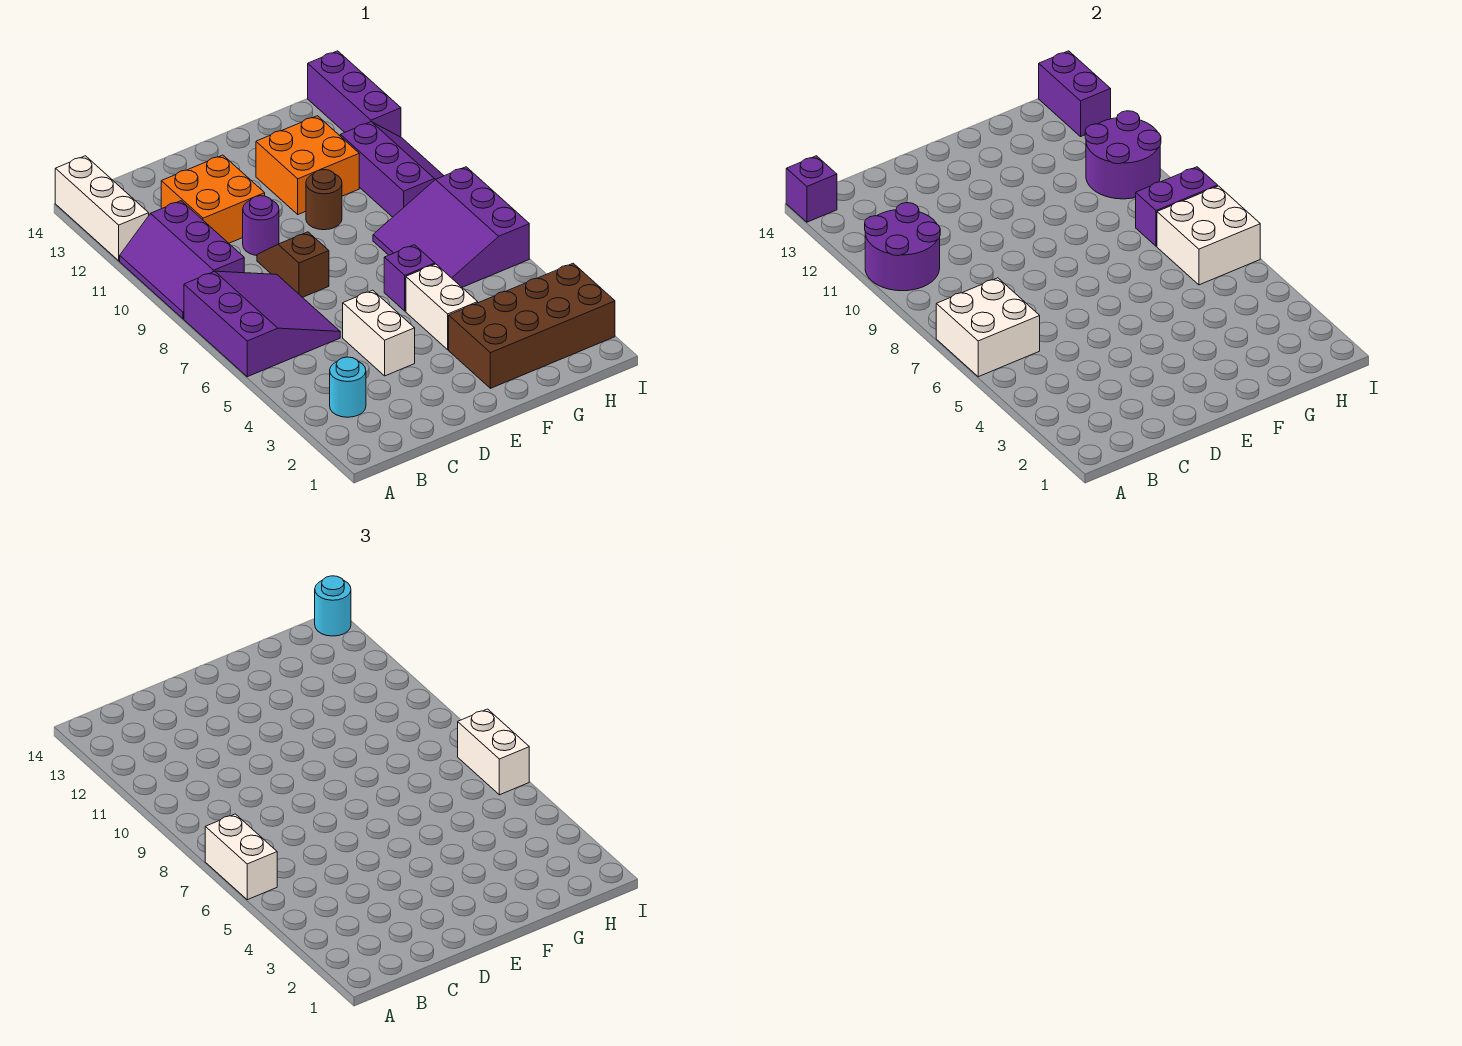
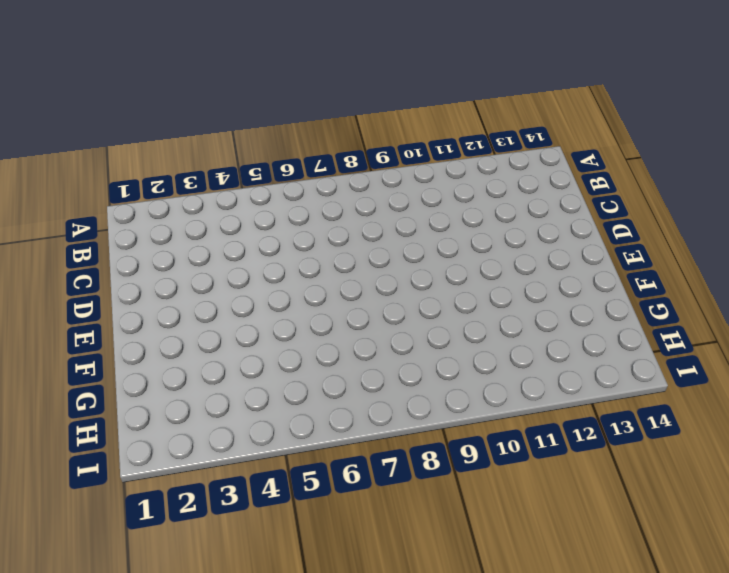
none -> purple slope A6:C8 level 1 top A
none -> purple slope A9:B11 level 1 top B
none -> white brick A12:A14 level 1

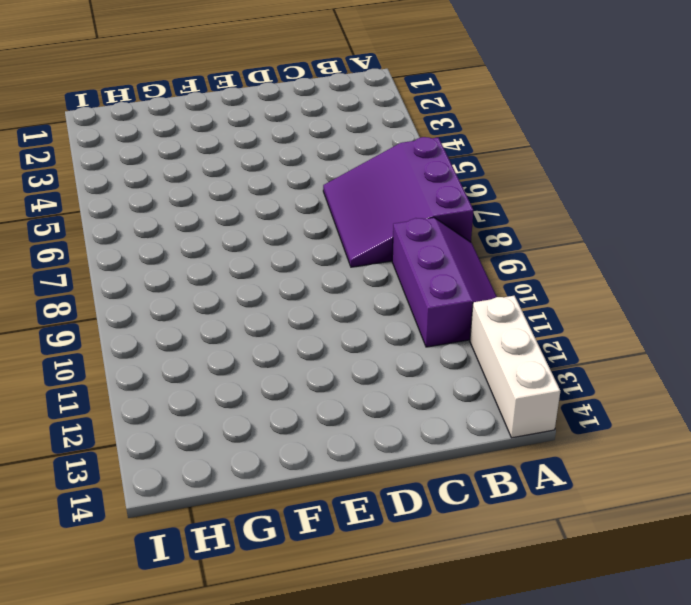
none -> cyan round brick B3 level 1
none -> orange brick C11:D12 level 1
none -> white brick D4:D5 level 1

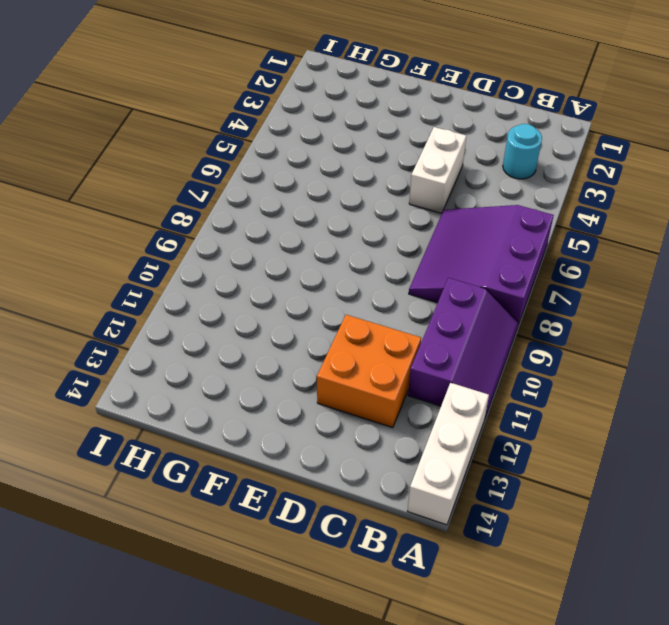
none -> brown slope D8:D9 level 1 top 8
none -> purple round brick D10 level 1
none -> brown brick F2:I3 level 1

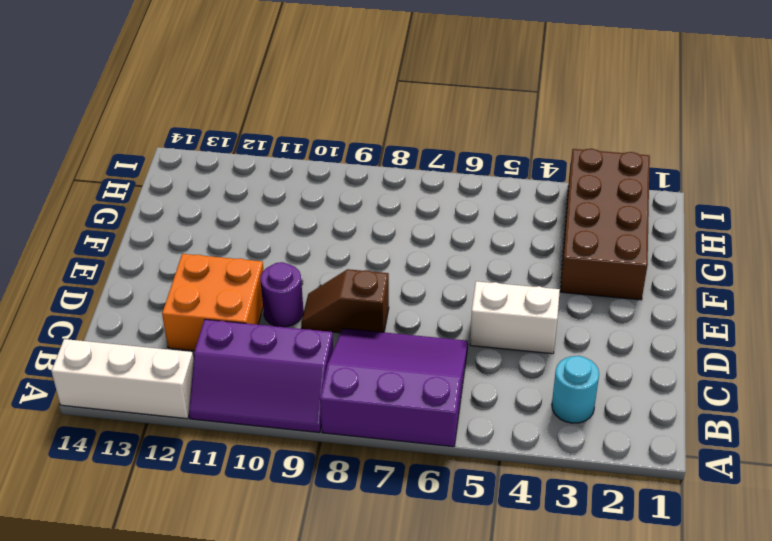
none -> white brick F4:F5 level 1
none -> purple brick F6 level 1
none -> brown round brick F10 level 1

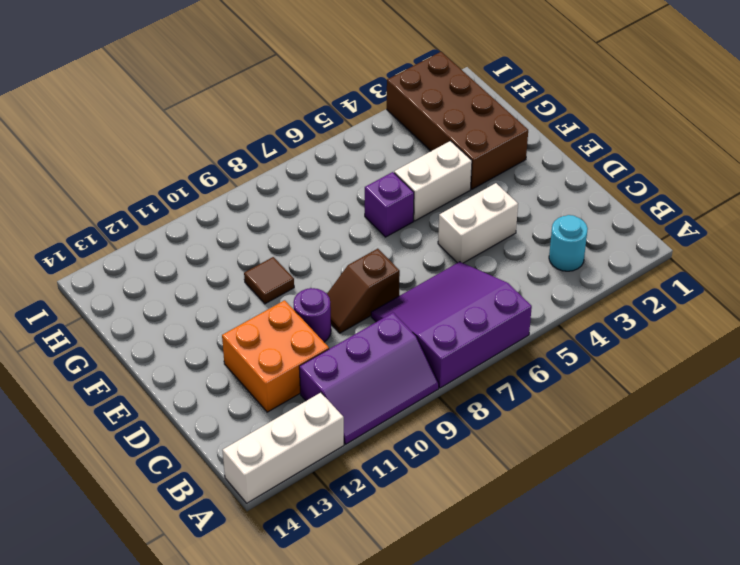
brown tile F10 level 1 -> brown round brick F10 level 1
none -> orange brick F11:G12 level 1
none -> purple slope G6:I8 level 1 top I
none -> purple slope H9:I11 level 1 top H

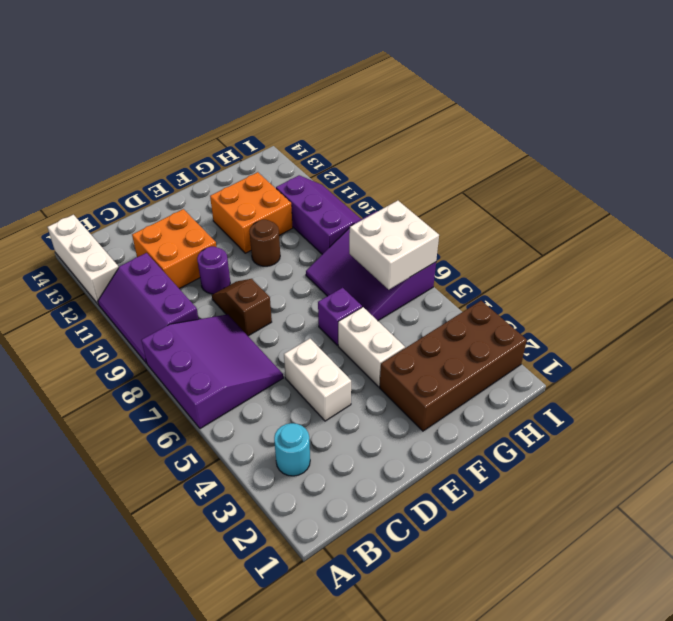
none -> purple brick I12:I14 level 1
none -> white brick A6:B7 level 2
none -> purple round brick A10:B11 level 2

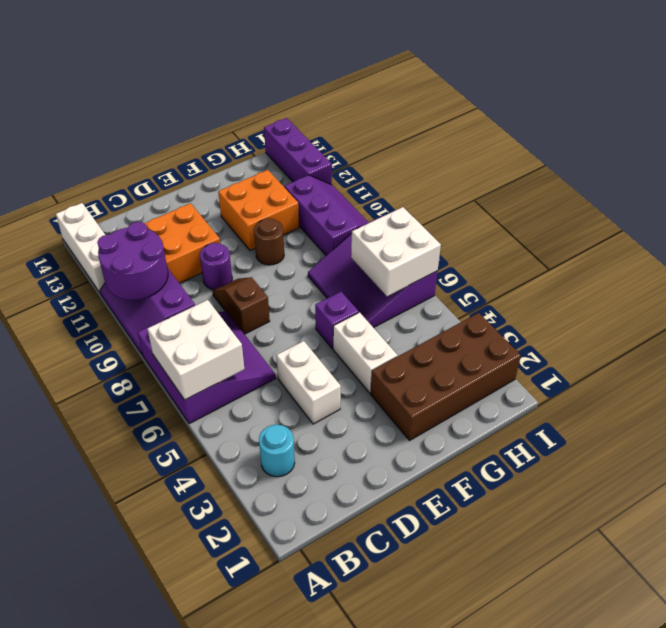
none -> purple brick A14 level 2
none -> purple brick H8:I8 level 2
none -> purple round brick H10:I11 level 2

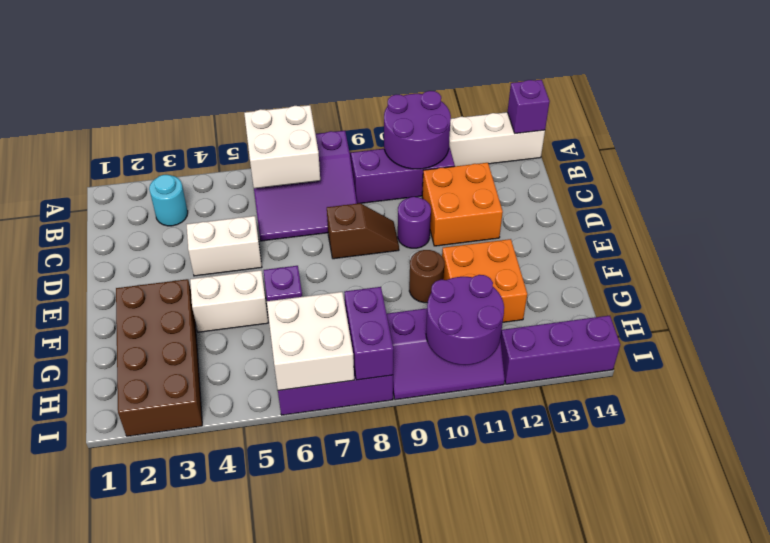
none -> purple brick I13:I14 level 2
none -> white brick A6:A7 level 3
none -> white brick I6:I7 level 3

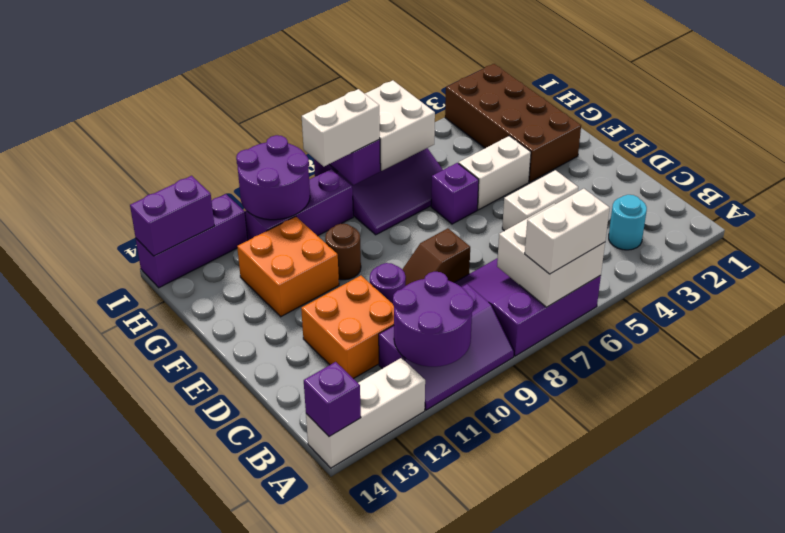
white brick H8:H9 level 3 -> white brick I6:I7 level 3
none -> cyan round brick I14 level 3

